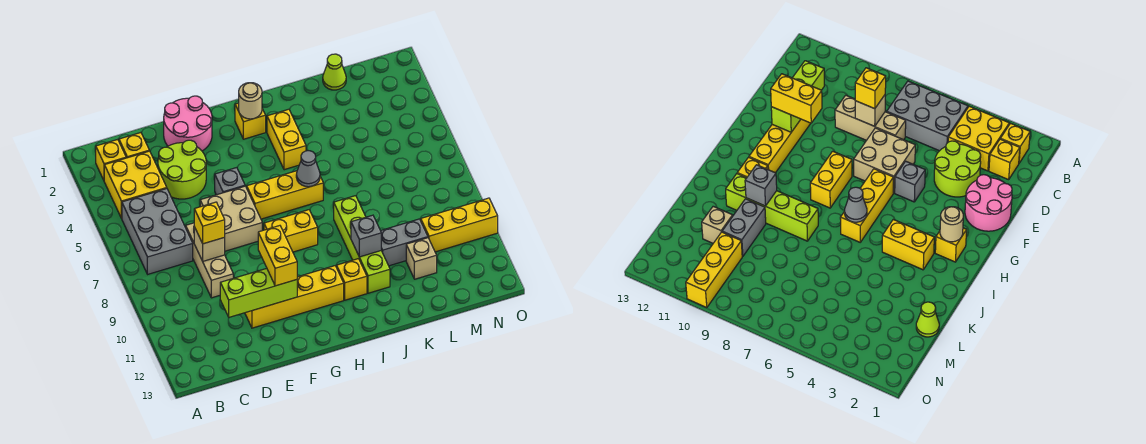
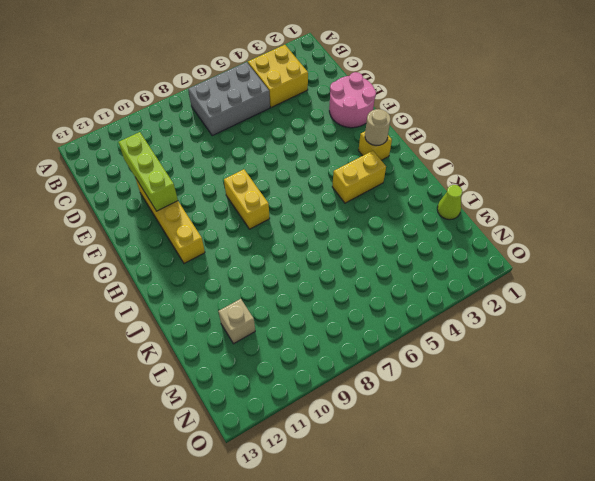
none -> yellow brick B2 level 1
none -> yellow brick C2 level 1
none -> lime round brick D3:E4 level 1

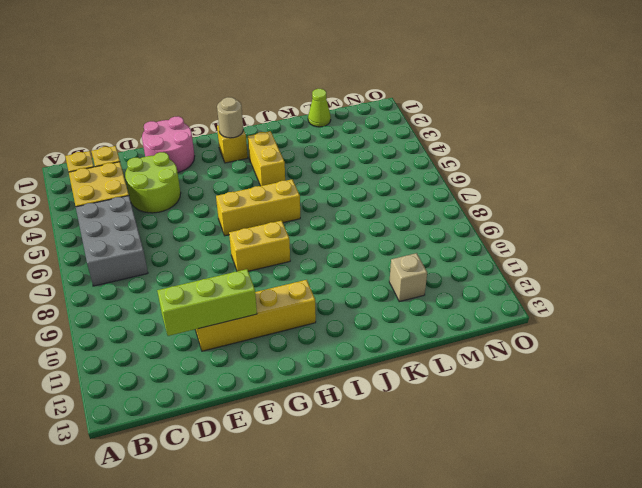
none -> tan brick D7:D9 level 1
none -> tan brick E6:F7 level 1
none -> grey brick F5 level 1

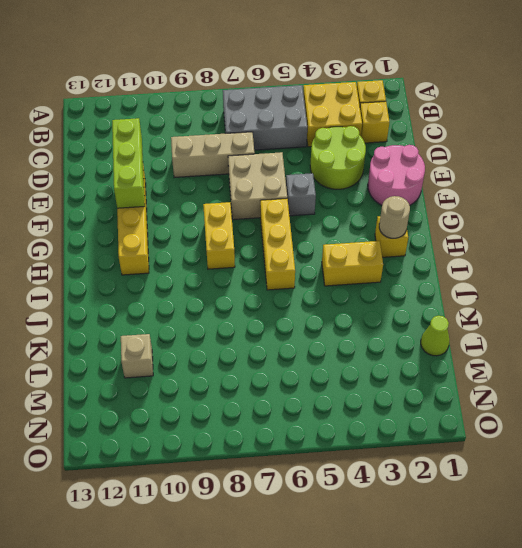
none -> yellow brick I11 level 1
none -> lime brick J8:J11 level 1
none -> grey brick K10:L10 level 1

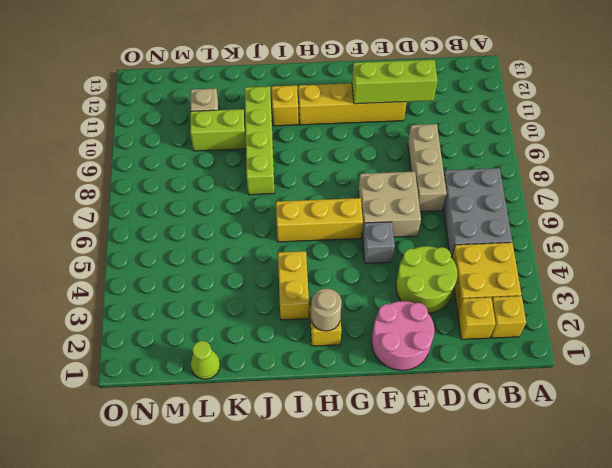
lime brick K10:L10 level 1 -> grey brick K10:L10 level 1
none -> yellow brick G8:H8 level 1
none -> yellow brick M10:O10 level 1
none -> tan brick D8 level 2

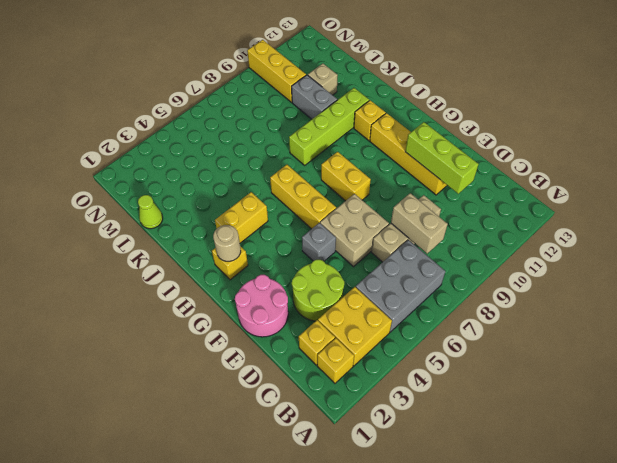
tan brick C8:D8 level 2 -> tan brick D8 level 2
none -> grey cone I6 level 2
none -> grey brick J10 level 2
none -> yellow brick D8 level 3

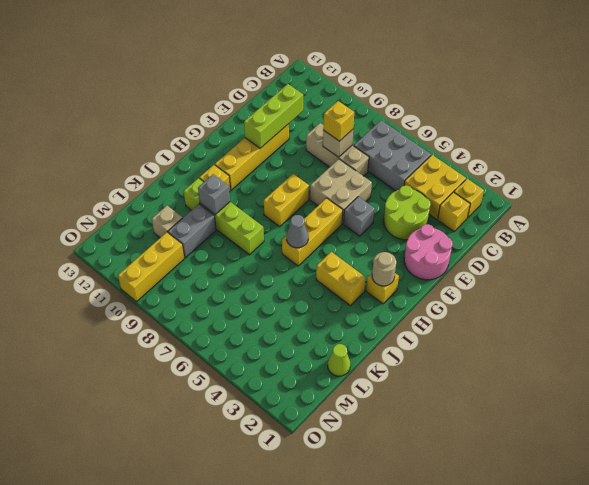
none -> yellow brick F10:F11 level 3

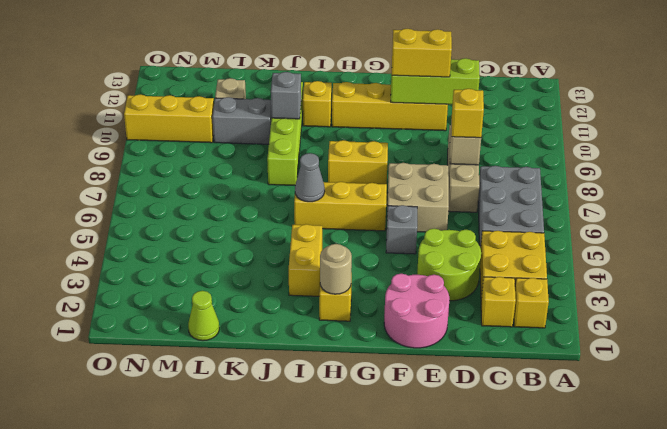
yellow brick E11:F11 level 3 -> yellow brick F10:F11 level 3

